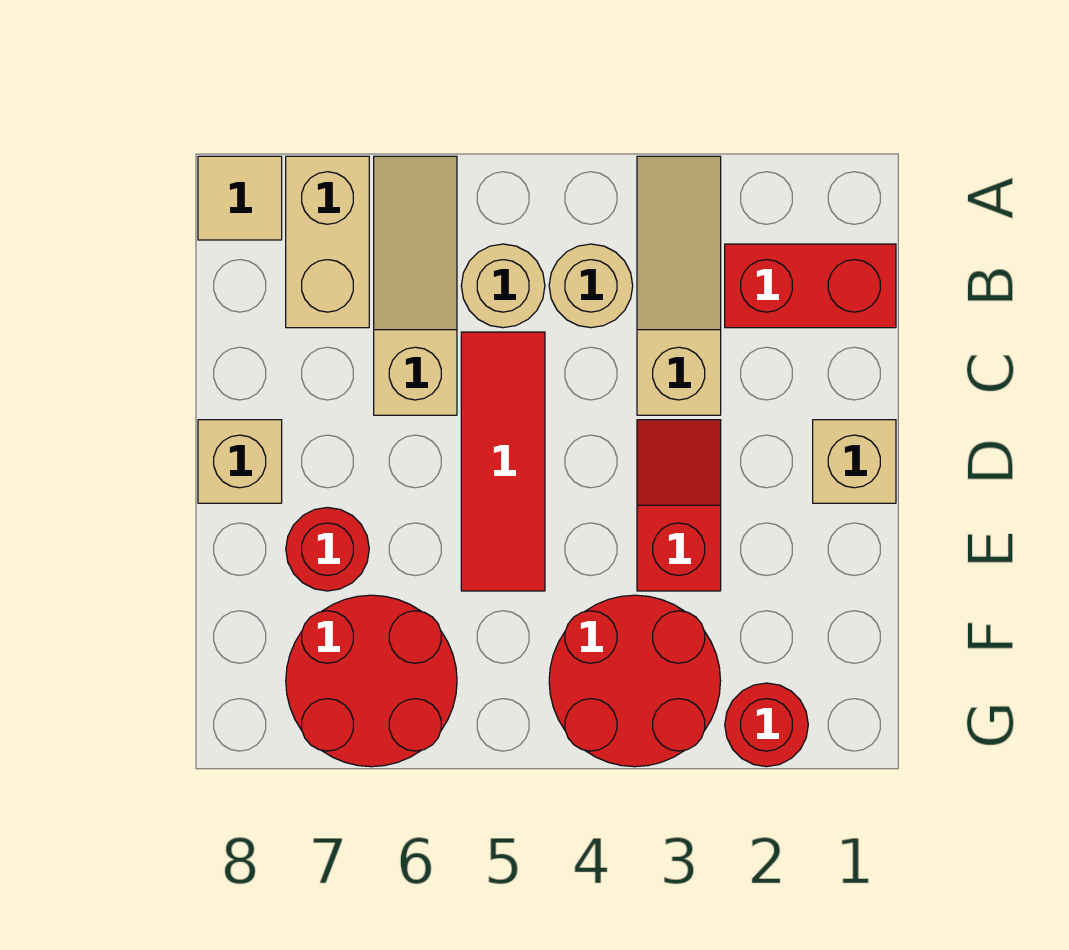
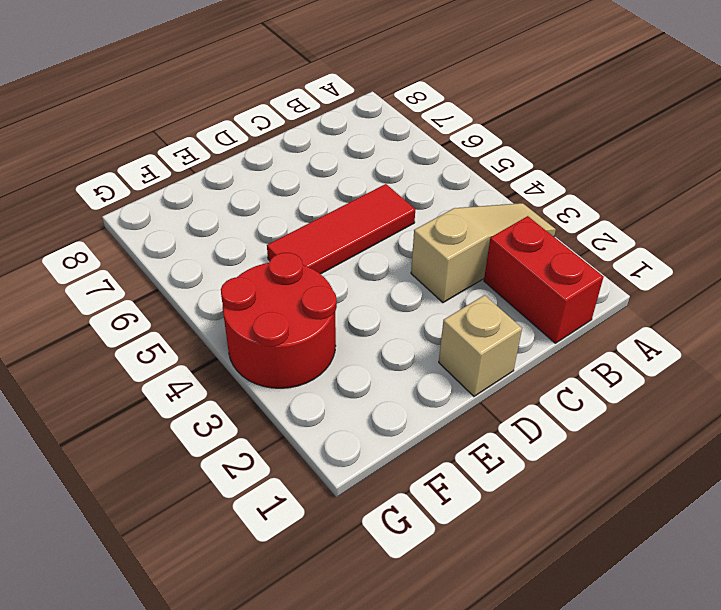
none -> tan slope A6:C6 level 1 top C
none -> tan brick A7:B7 level 1
none -> tan tile A8 level 1

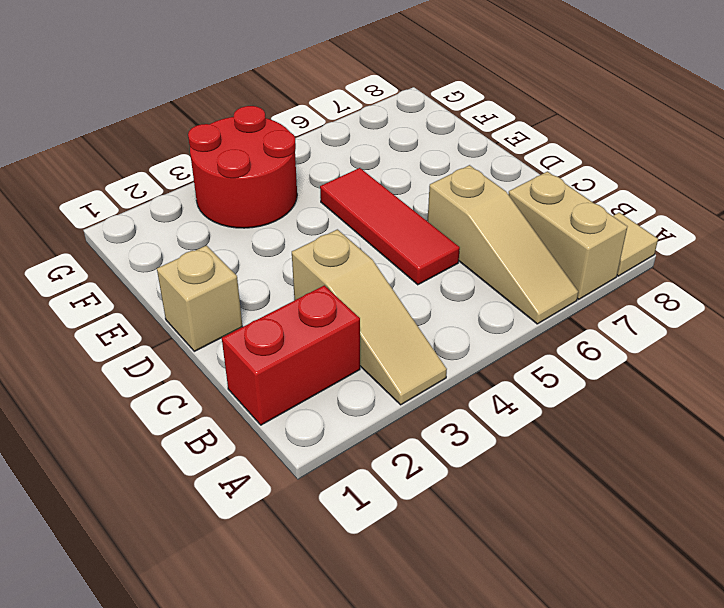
none -> tan round brick B4 level 1
none -> tan round brick B5 level 1
none -> red slope D3:E3 level 1 top E

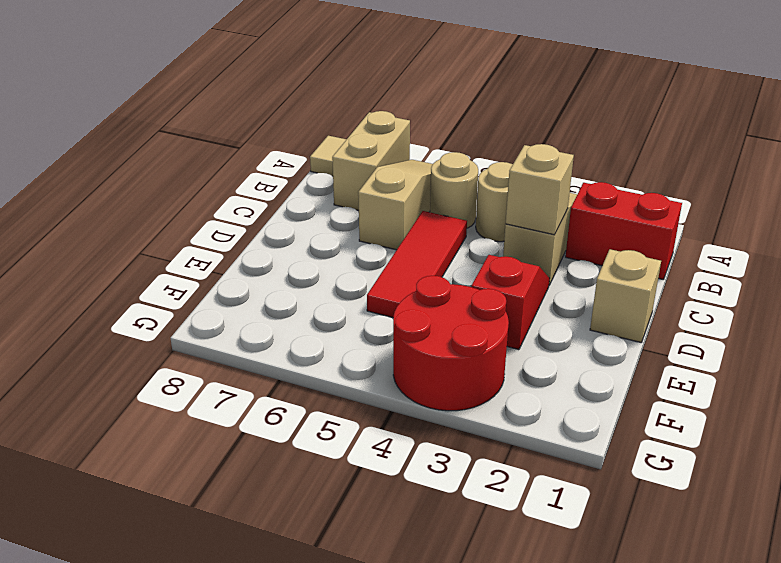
tan brick C3 level 2 -> tan brick D8 level 1
none -> red round brick E7 level 1
none -> red round brick F6:G7 level 1
none -> red round brick G2 level 1

